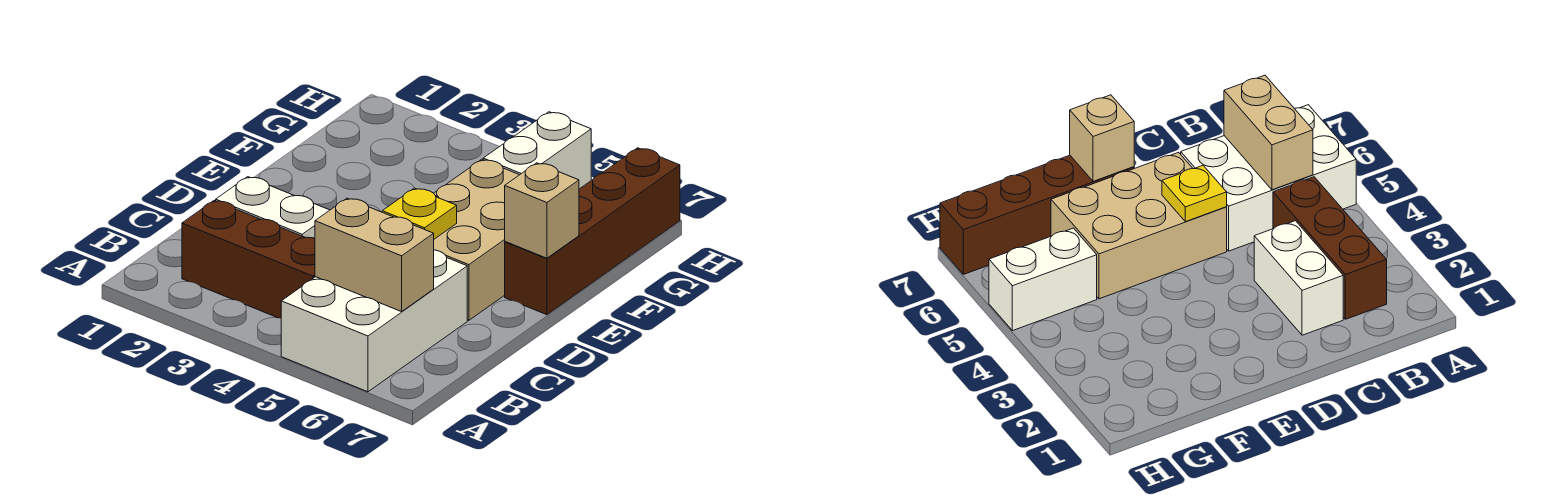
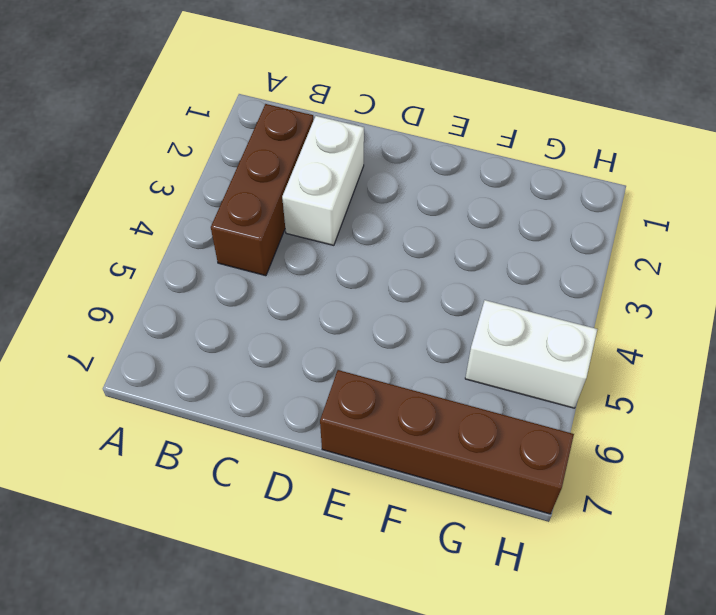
none -> white brick A5:C6 level 1
none -> tan brick D5:F6 level 1

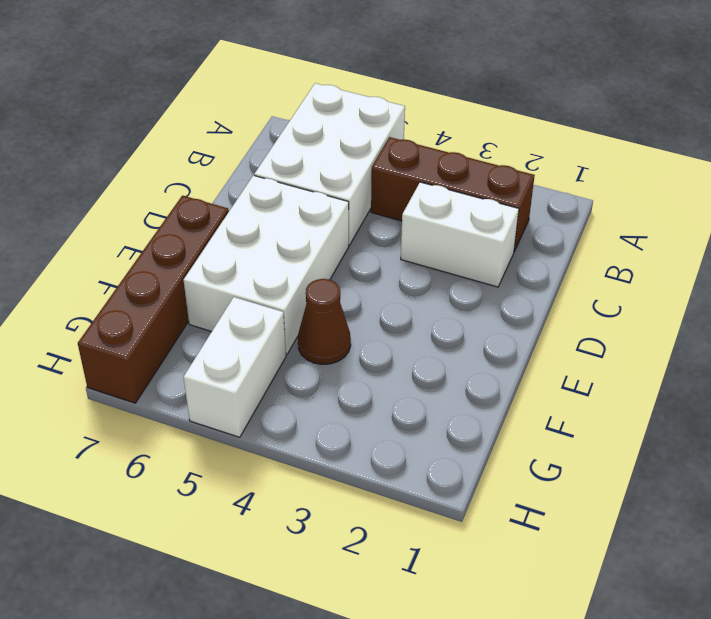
white brick D5:F6 level 1 -> tan brick D5:F6 level 1
brown cone F4 level 1 -> none
none -> tan brick B5:B6 level 2
none -> yellow plate D5 level 2

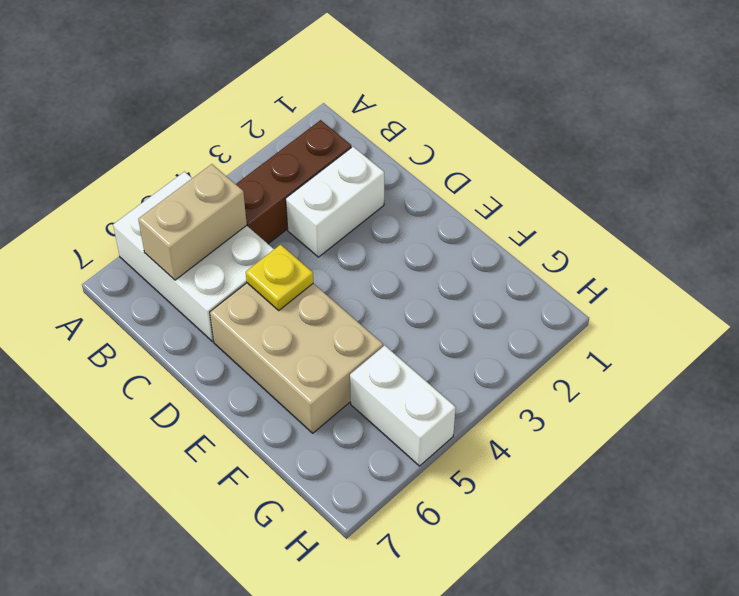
none -> brown brick E7:H7 level 1
none -> tan brick E7 level 2

